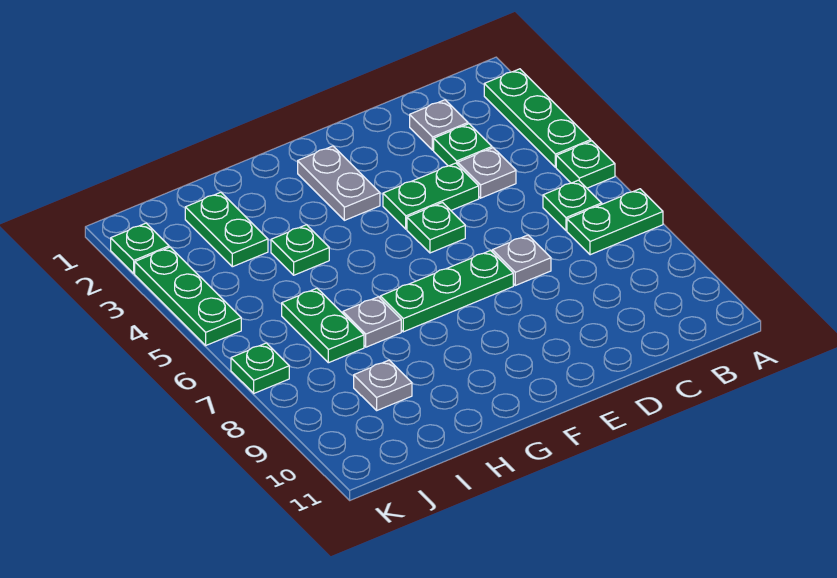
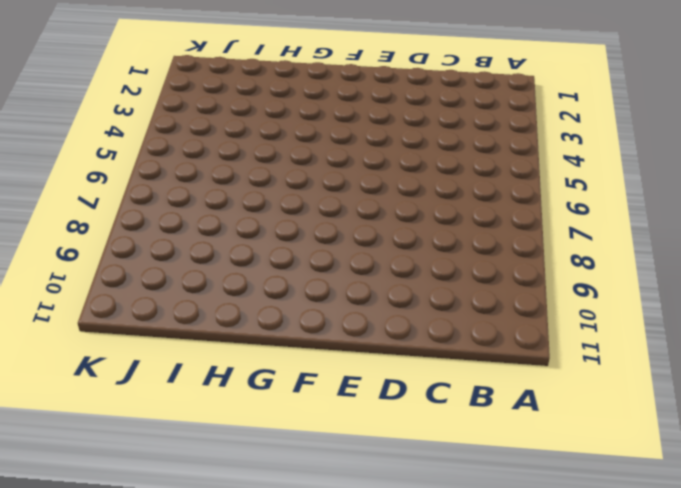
none -> green plate A2:A4 level 1
none -> green plate A5 level 1
none -> green plate A7:B7 level 1

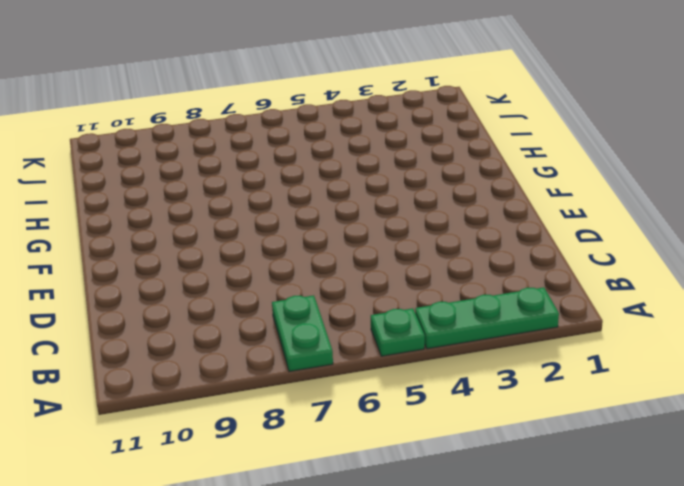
none -> green plate B6 level 1
none -> grey plate C2 level 1
none -> green plate C3 level 1

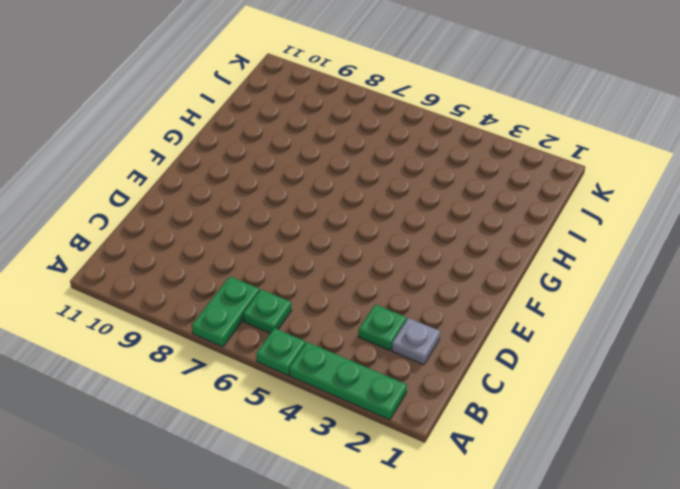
none -> grey plate C4 level 1
none -> green plate D4:E4 level 1
none -> grey plate D7 level 1

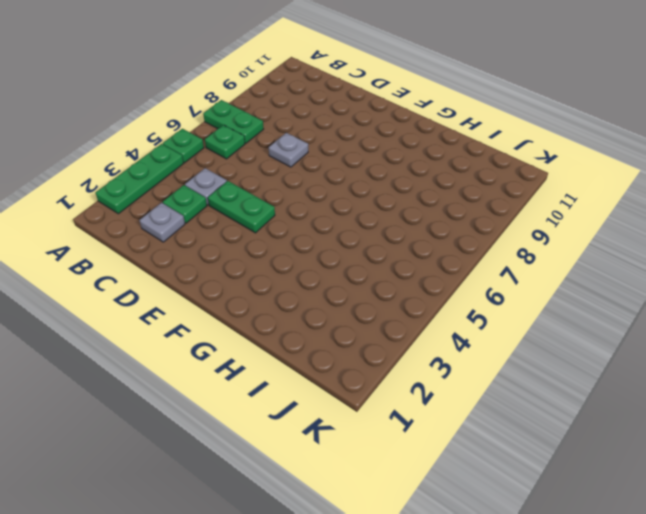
none -> green plate E5 level 1
none -> green plate E7:G7 level 1
none -> grey plate F2:F3 level 1

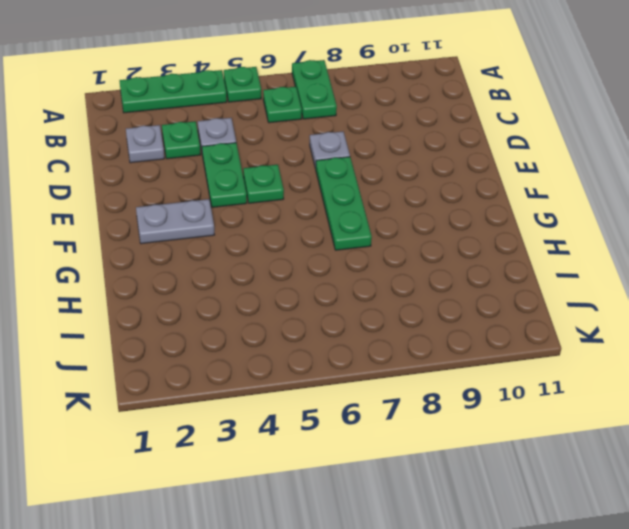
none -> green plate H4 level 1
none -> grey plate H7 level 1
none -> green plate I2:I3 level 1

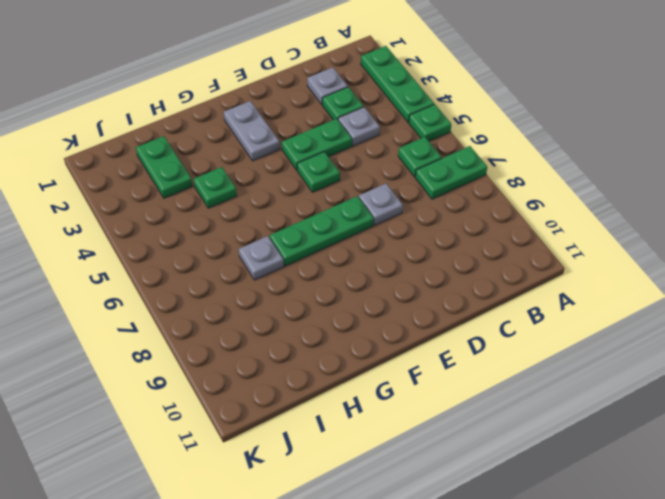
none -> green plate I6:I7 level 1
none -> grey plate I9 level 1
none -> green plate K2 level 1

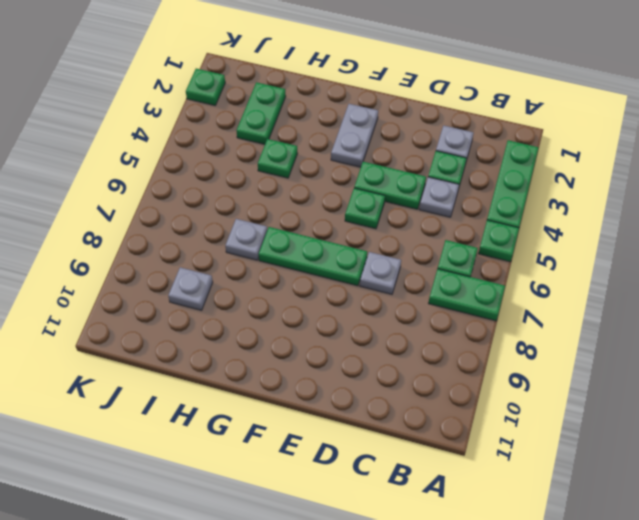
none -> green plate I6:I7 level 1
none -> green plate K3:K5 level 1
none -> green plate K7 level 1

